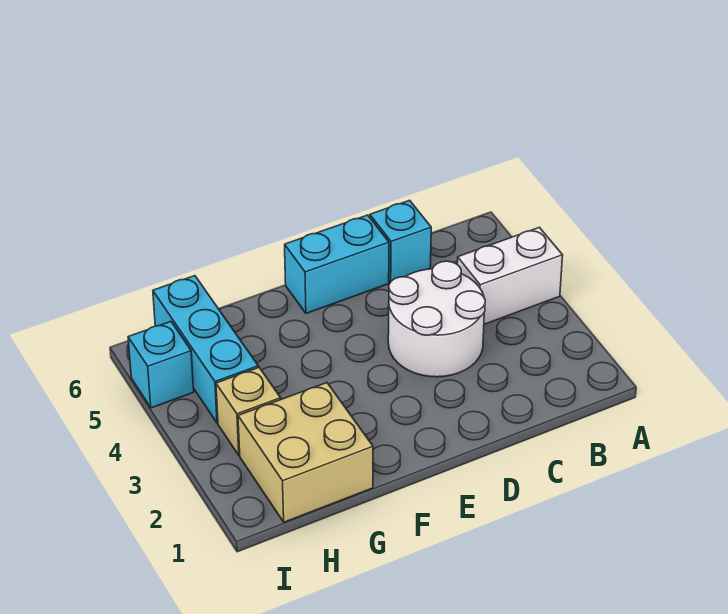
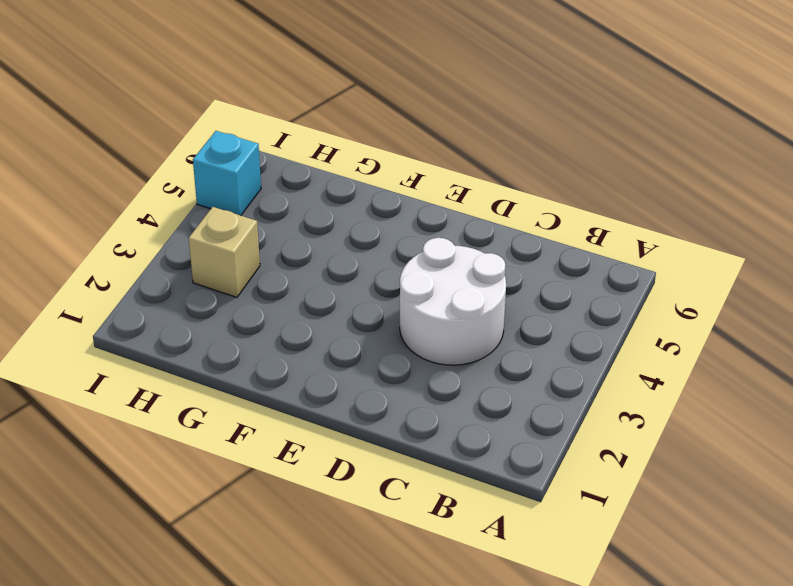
none -> white brick A4:B4 level 1
none -> cyan brick C6 level 1

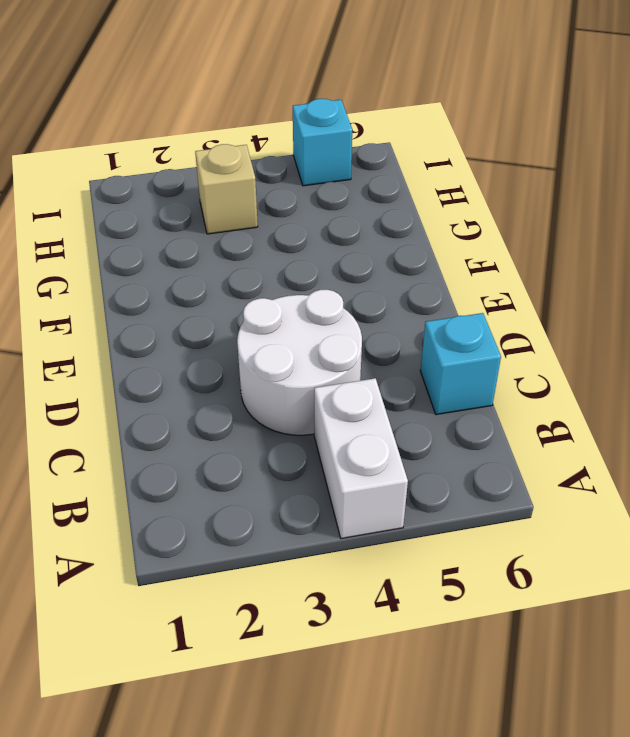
none -> cyan brick D6:E6 level 1
none -> tan brick G1:H2 level 1

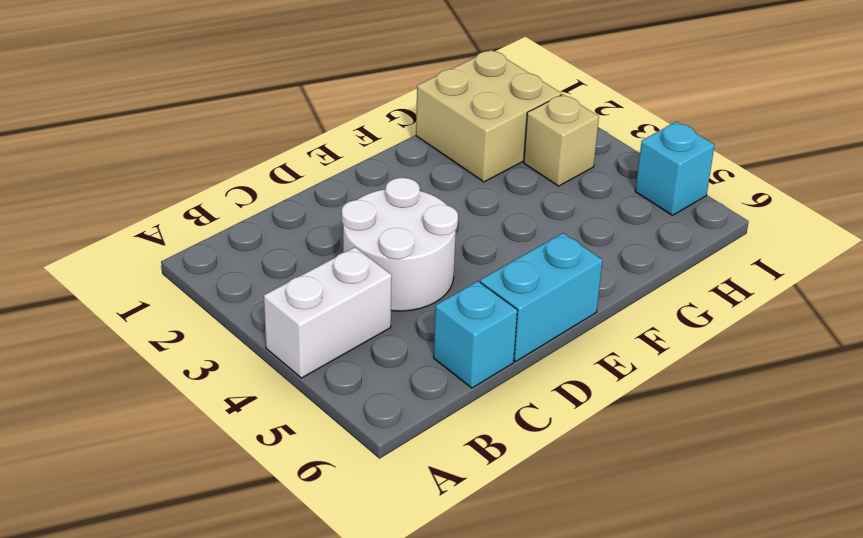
none -> cyan brick H4:H6 level 1

